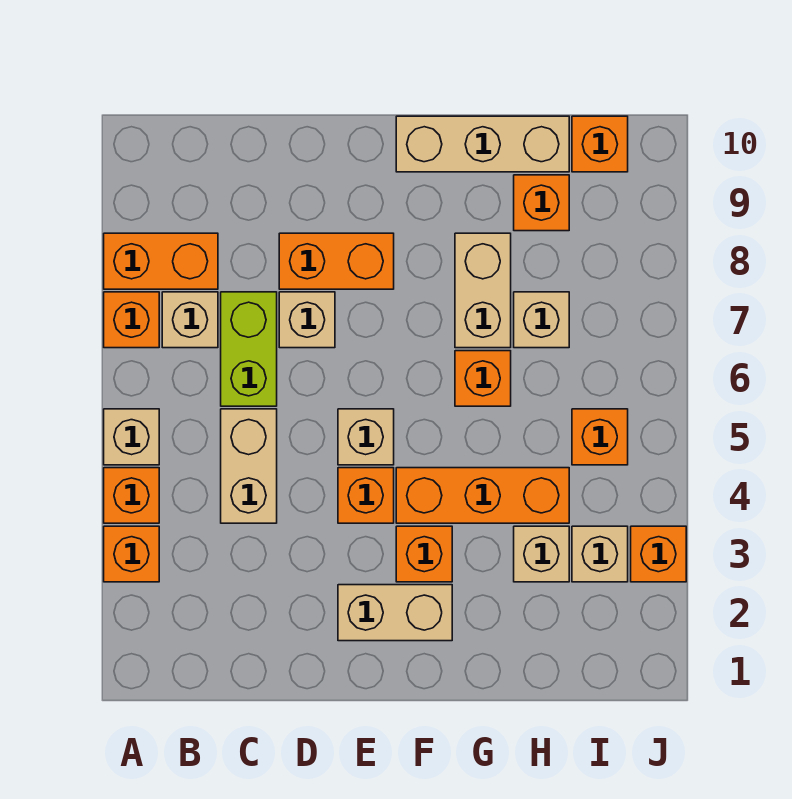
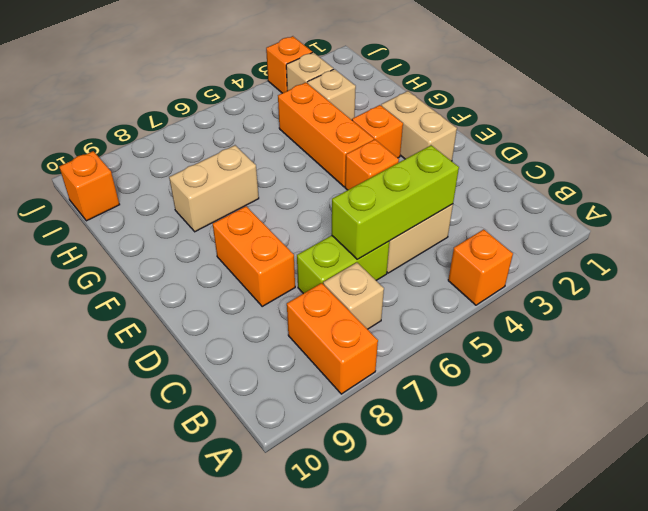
lime brick C4:C6 level 2 -> none
none -> orange brick A3 level 1
none -> tan brick A5 level 1
none -> orange brick A7 level 1

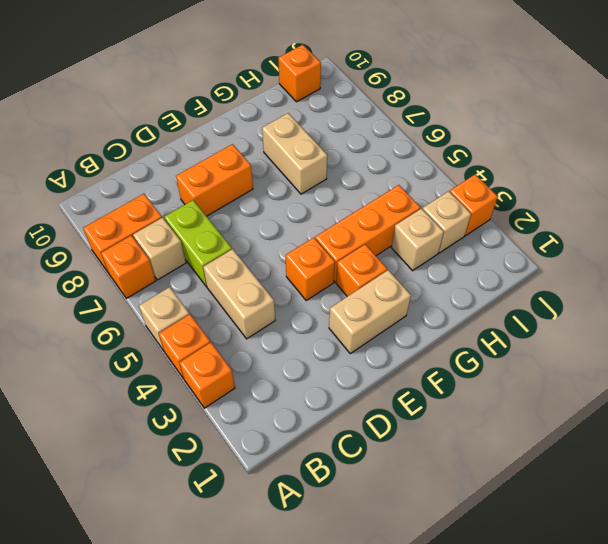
none -> tan brick D7 level 1
none -> tan brick E5 level 1
none -> tan brick F10:H10 level 1

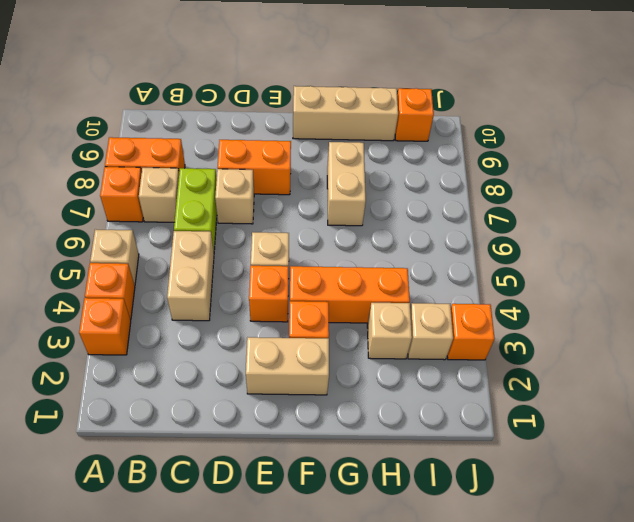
none -> orange brick G6 level 1
none -> tan brick H7 level 1
none -> orange brick H9 level 1

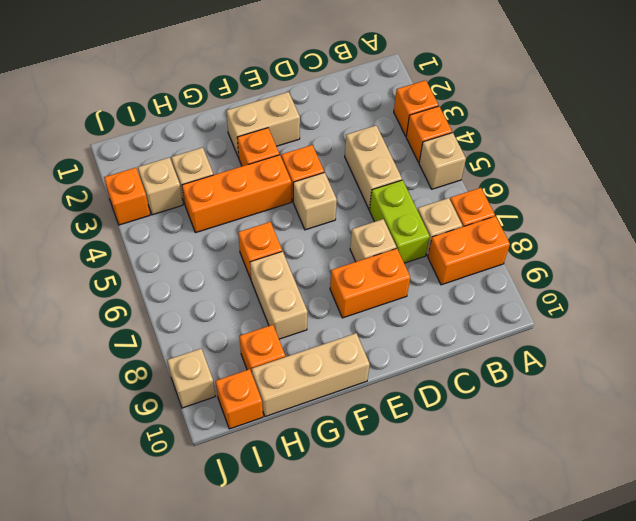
tan brick J9 level 1 -> tan brick H7 level 1
none -> orange brick I5 level 1

